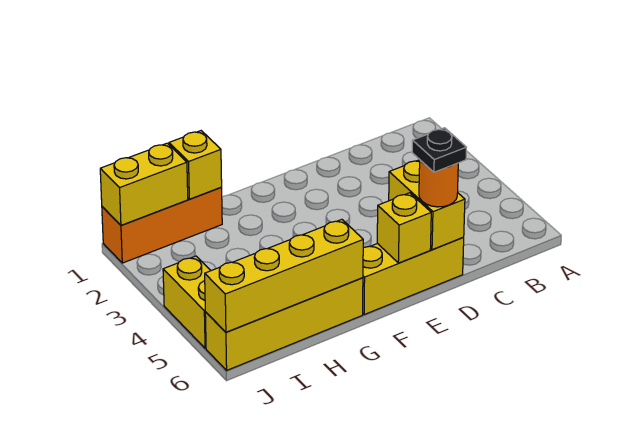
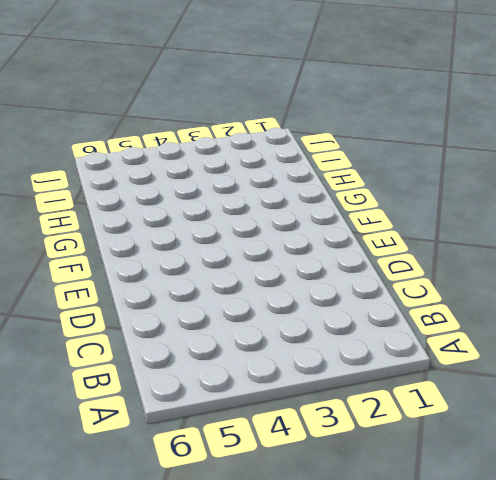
none -> yellow brick D6:F6 level 1
none -> yellow brick G6:J6 level 1

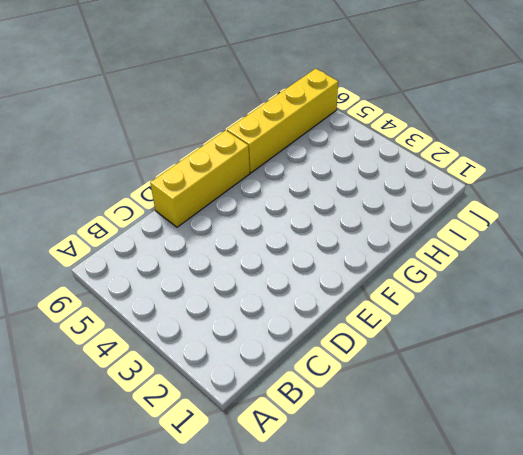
none -> orange brick H1:J1 level 1
none -> yellow brick J4:J5 level 1

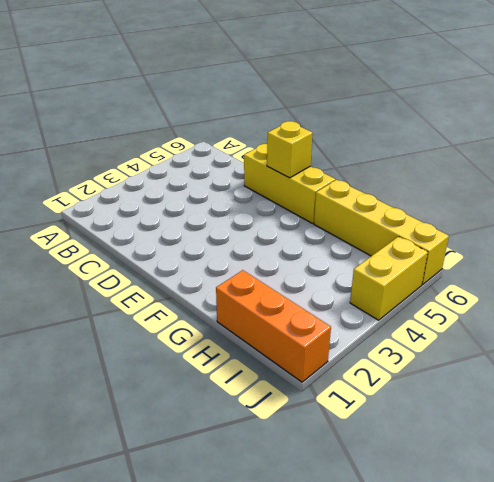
none -> yellow brick D5:D6 level 2
none -> yellow brick G6:J6 level 2

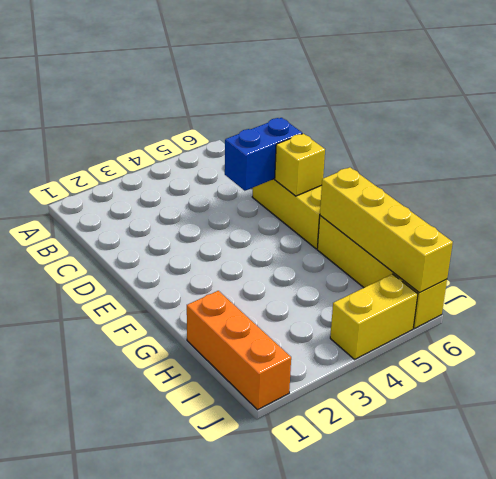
blue brick D5:D6 level 2 -> yellow brick D5:D6 level 2
none -> yellow brick H1 level 2
none -> yellow brick I1:J1 level 2

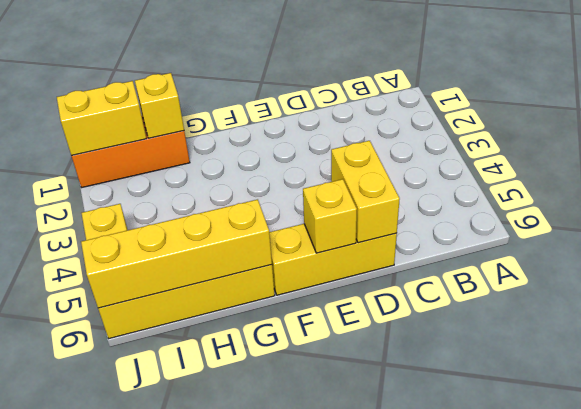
none -> orange round brick D6 level 3
none -> black plate D6 level 4

